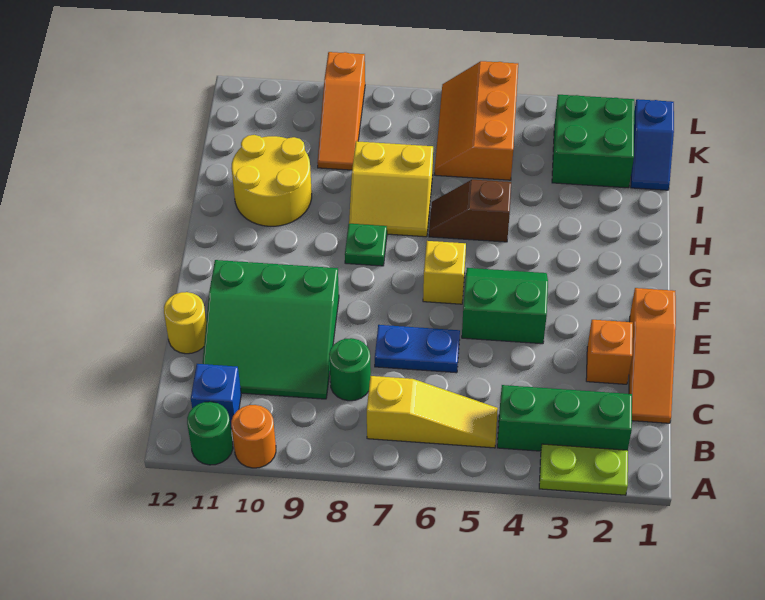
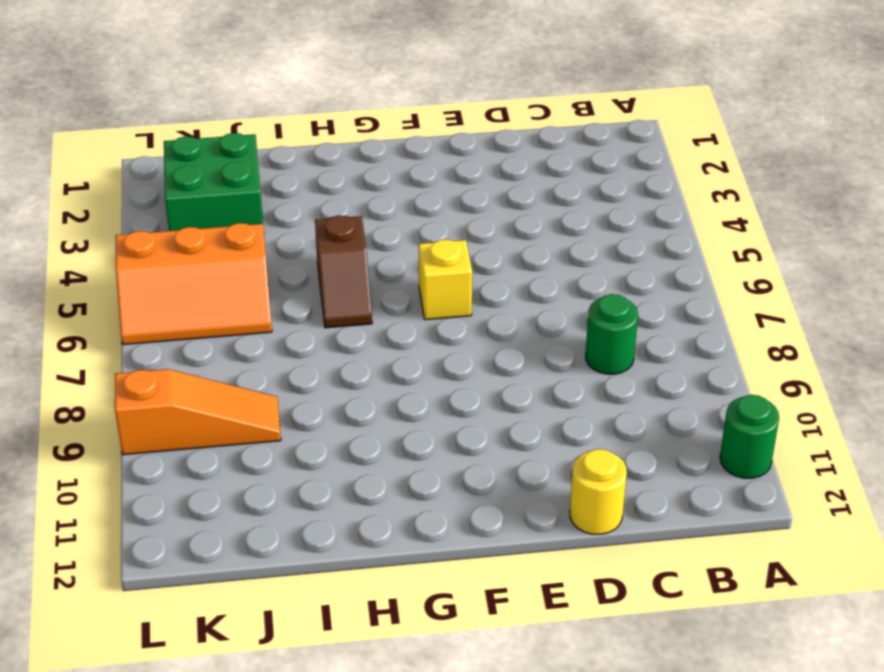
none -> lime plate A2:A3 level 1
none -> orange round brick A10 level 1
none -> green brick B2:B4 level 1

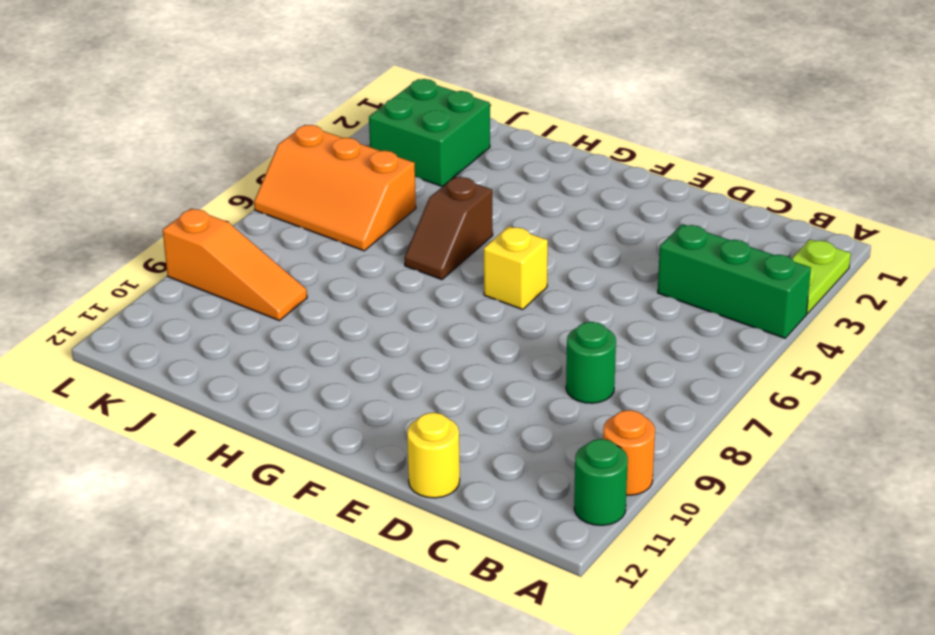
green brick A4:C4 level 1 -> green brick B2:B4 level 1
none -> yellow slope B5:B7 level 1 top 7
none -> blue brick B11 level 1
none -> orange slope C1:E1 level 1 top E

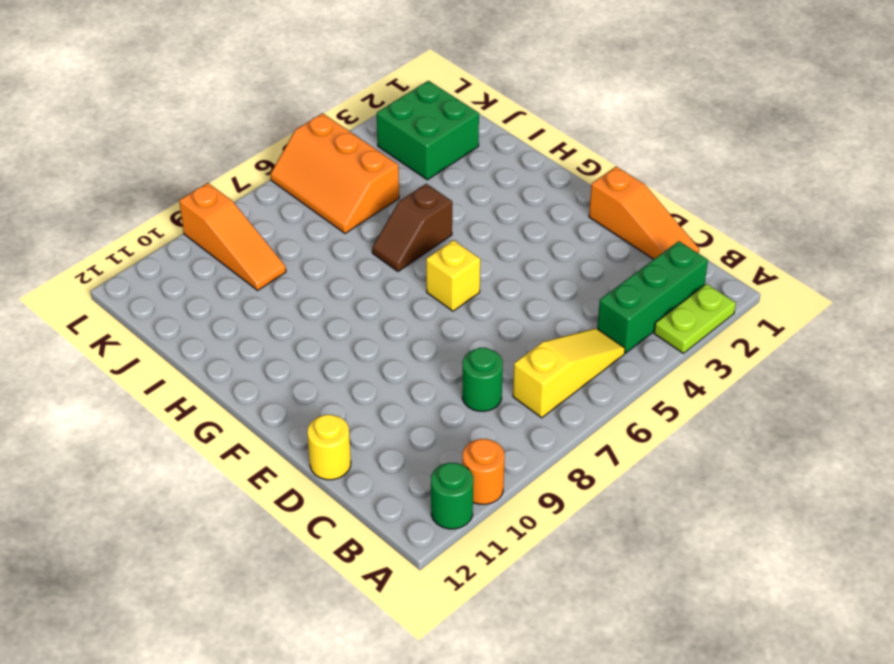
none -> blue brick B11 level 1
none -> green slope C9:E11 level 1 top E
none -> orange brick D2 level 1

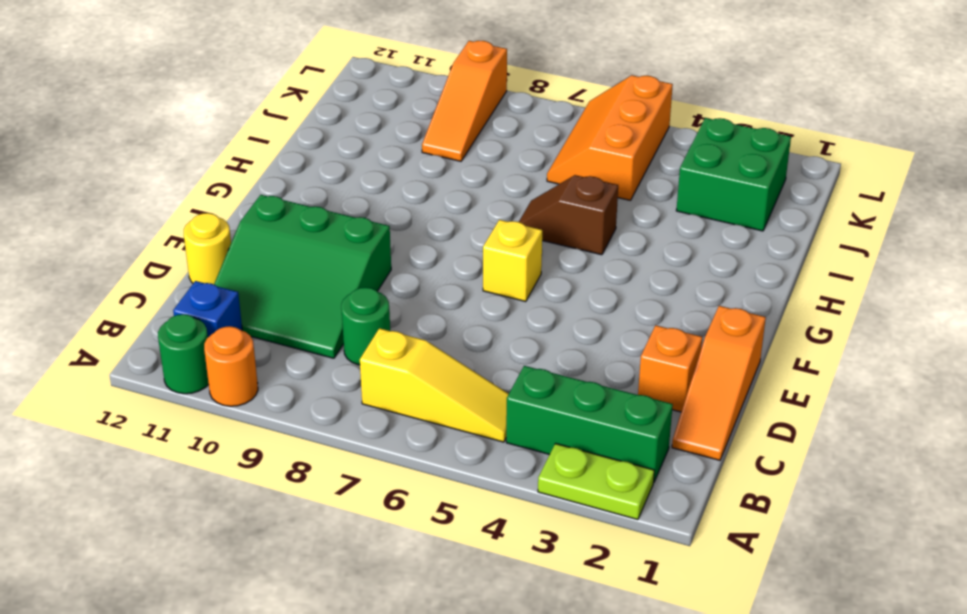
none -> blue plate D6:D7 level 1
none -> green slope E4:F5 level 1 top E
none -> green plate G8 level 1

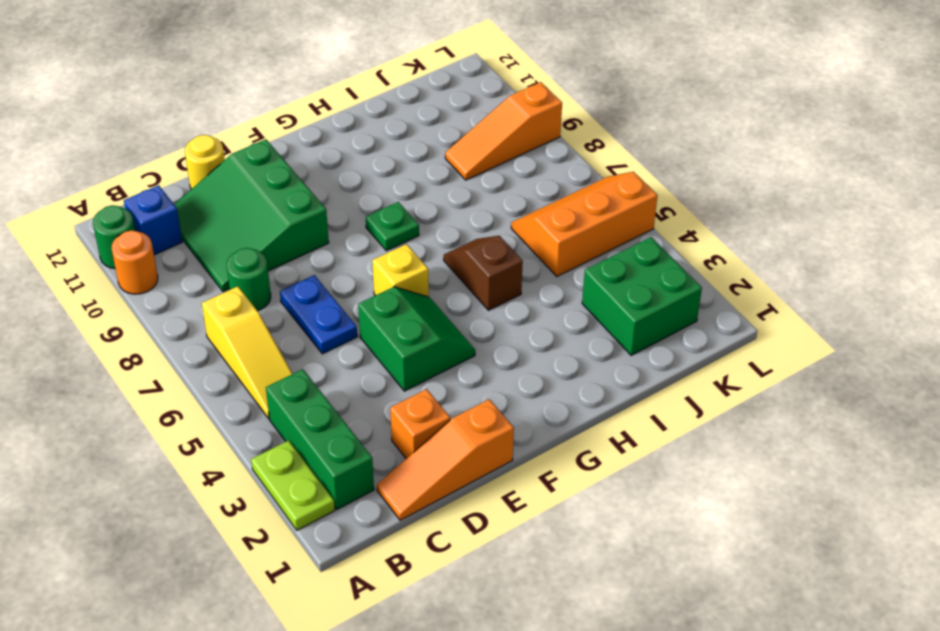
none -> yellow slope H7:I8 level 1 top I
none -> yellow round brick H10:I11 level 1
none -> blue slope J1:K1 level 1 top K

